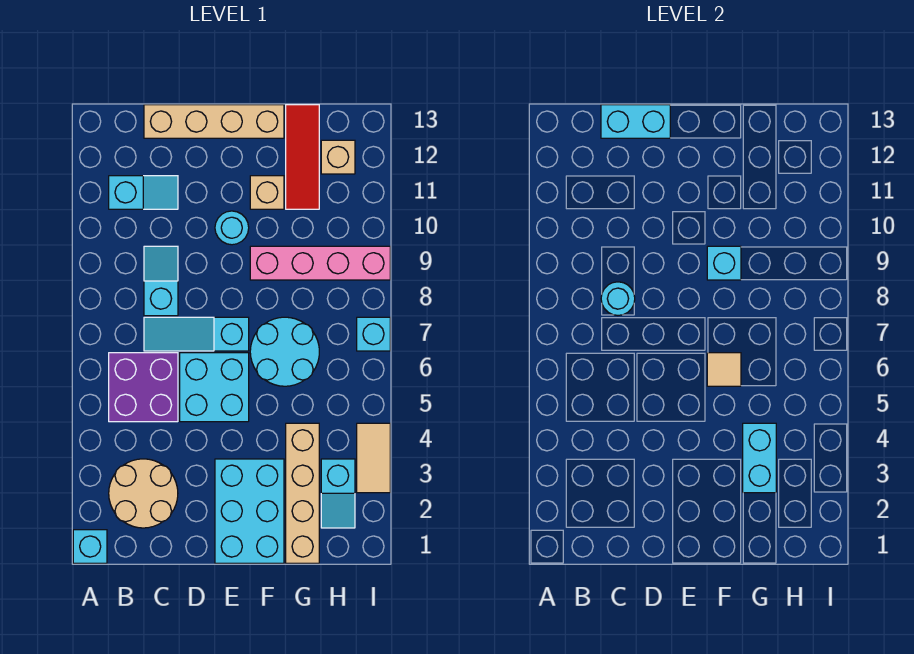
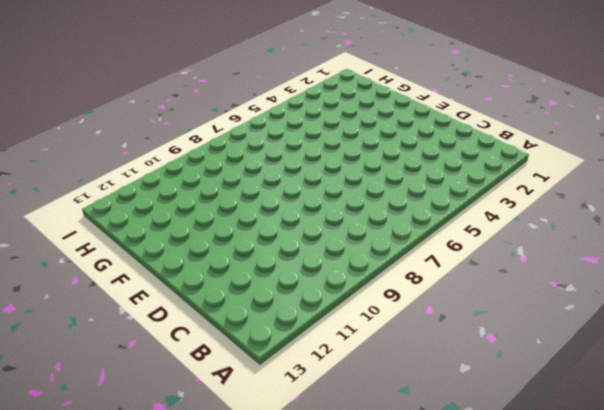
none -> cyan brick A1 level 1
none -> tan round brick B2:C3 level 1
none -> purple brick B5:C6 level 1

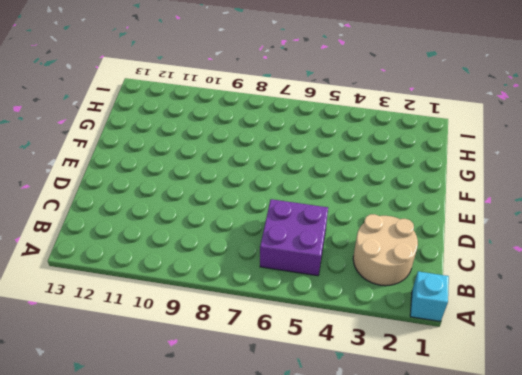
none -> cyan slope B11:C11 level 1 top B
none -> cyan slope C7:E7 level 1 top E
none -> cyan slope C8:C9 level 1 top 8

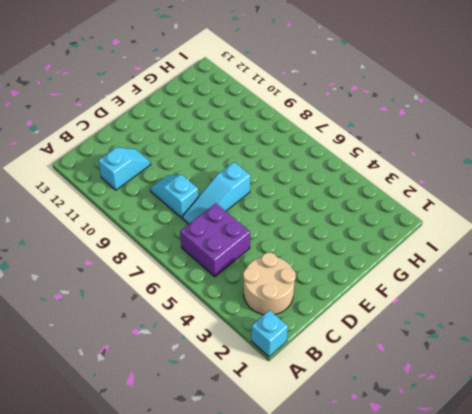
none -> tan brick C13:F13 level 1
none -> cyan brick D5:E6 level 1
none -> cyan brick E1:F3 level 1

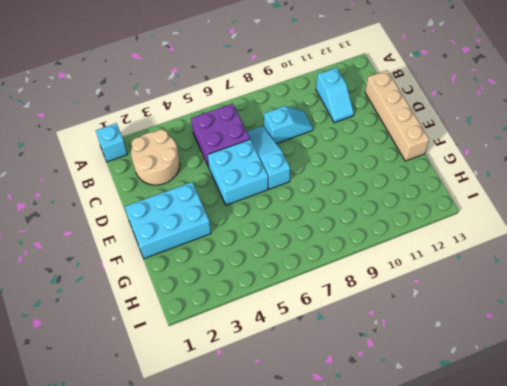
none -> cyan round brick E10 level 1
none -> cyan round brick F6:G7 level 1
none -> pink brick F9:I9 level 1

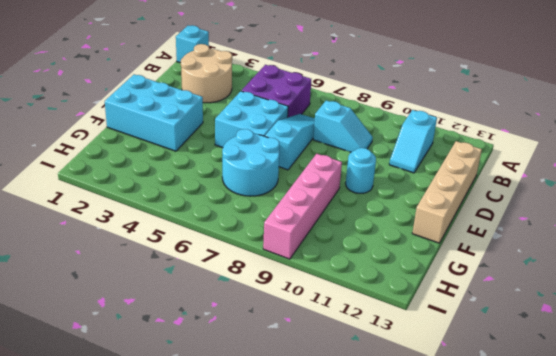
none -> tan brick F11 level 1
none -> tan brick G1:G4 level 1
none -> red tile G11:G13 level 1

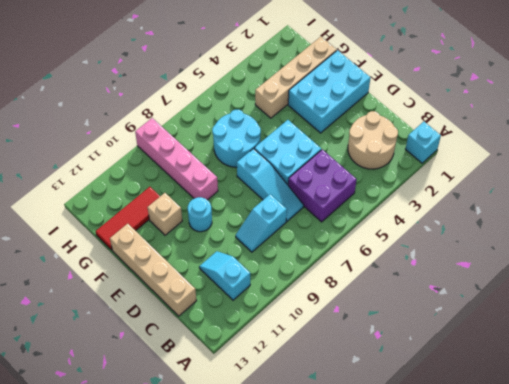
none -> cyan slope H2:H3 level 1 top 3
none -> tan brick H12 level 1
none -> tan tile I3:I4 level 1

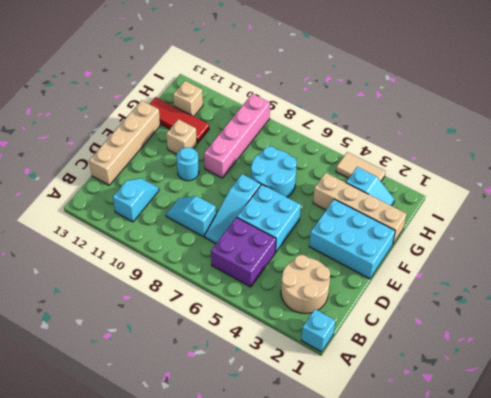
none -> cyan brick I7 level 1
none -> cyan round brick C8 level 2
none -> cyan brick C13:D13 level 2

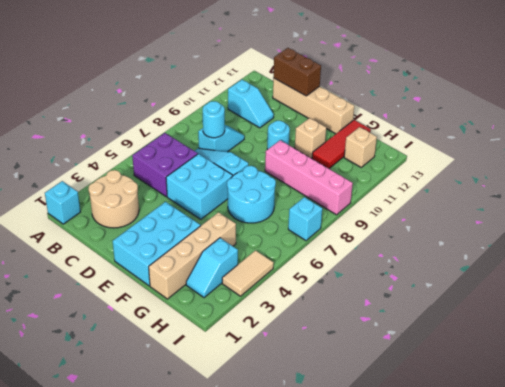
brown brick C13:D13 level 2 -> cyan brick C13:D13 level 2
none -> tan tile F6 level 2
none -> cyan brick F9 level 2
none -> cyan brick G3:G4 level 2

